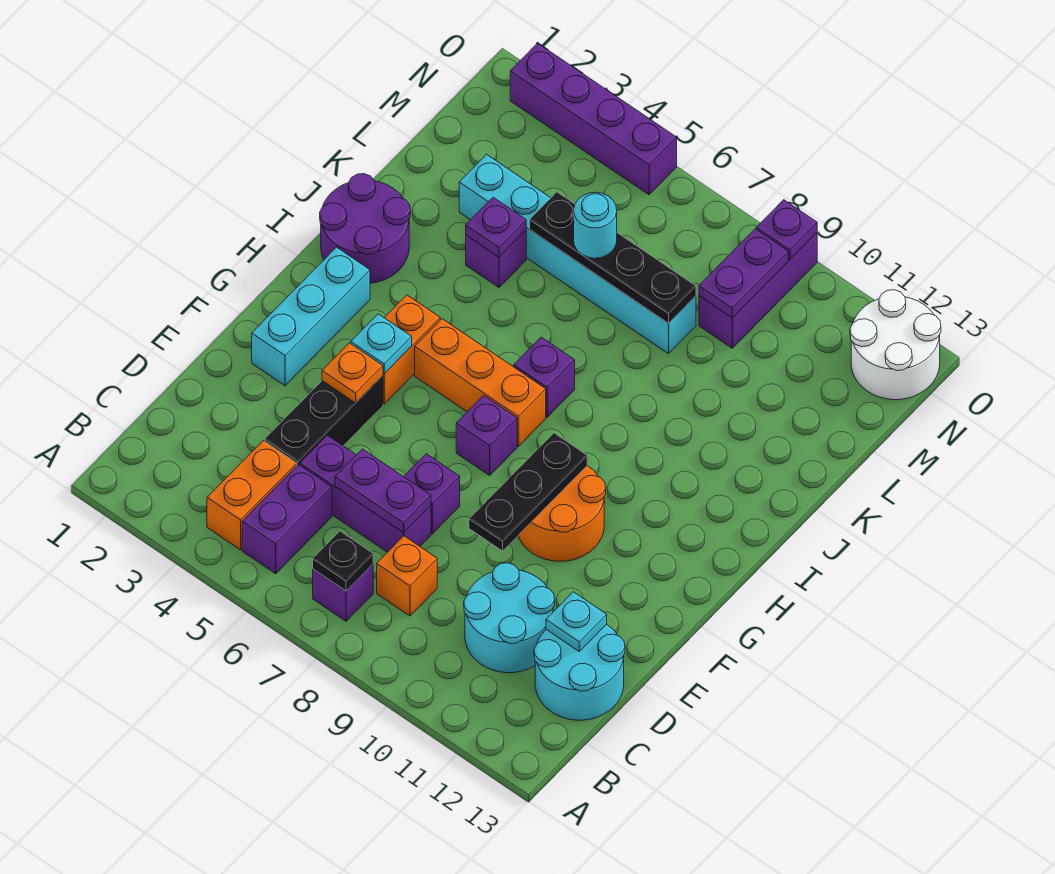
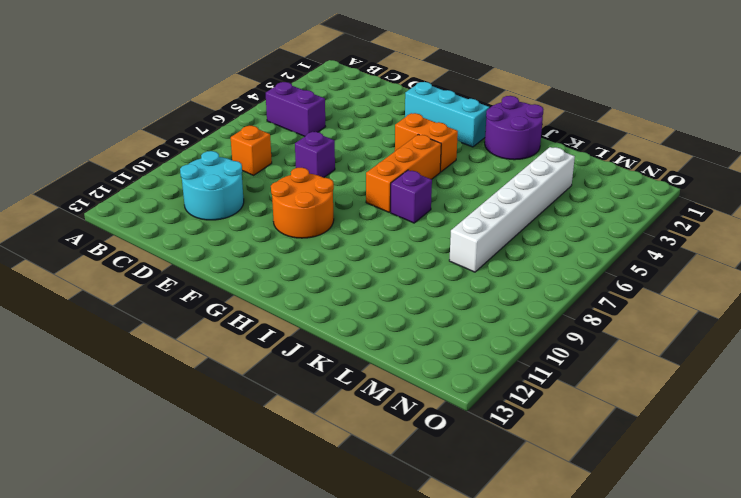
white brick L3:L8 level 1 -> cyan brick L3:L8 level 1
none -> orange brick B4:C4 level 1
none -> purple brick B7 level 1
none -> cyan round brick C12:D13 level 1
none -> black brick D4:F4 level 1

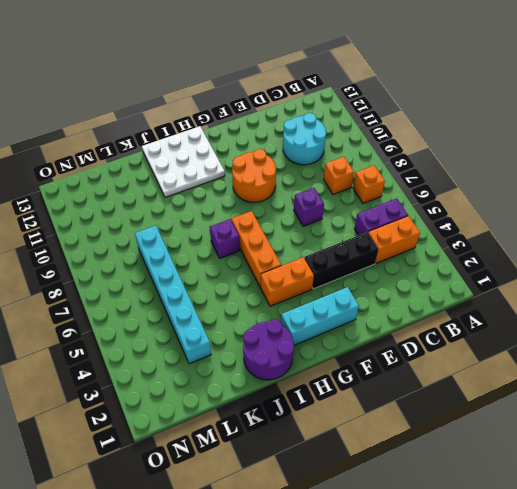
orange brick B7 level 1 -> purple brick B7 level 1
white plate H11:J13 level 1 -> none
none -> cyan round brick C12:D13 level 1
none -> purple brick D5:D7 level 1
none -> purple brick G7 level 1
none -> purple brick K4 level 1

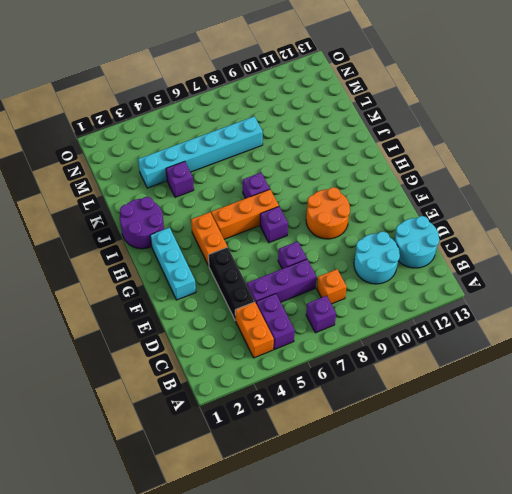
none -> purple brick M9:O9 level 1
none -> white round brick N12:O13 level 1
none -> purple brick O2:O5 level 1
none -> black plate B7 level 2

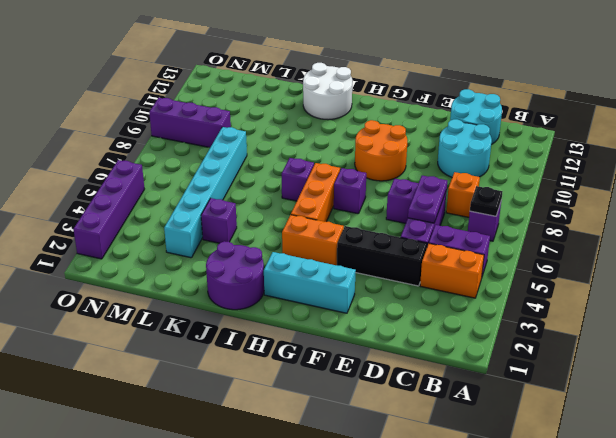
white round brick I12:J13 level 1 -> white round brick N12:O13 level 1
none -> cyan plate D12 level 2
none -> black plate E9:G9 level 2
none -> orange plate F4 level 2
none -> cyan plate G4 level 2

